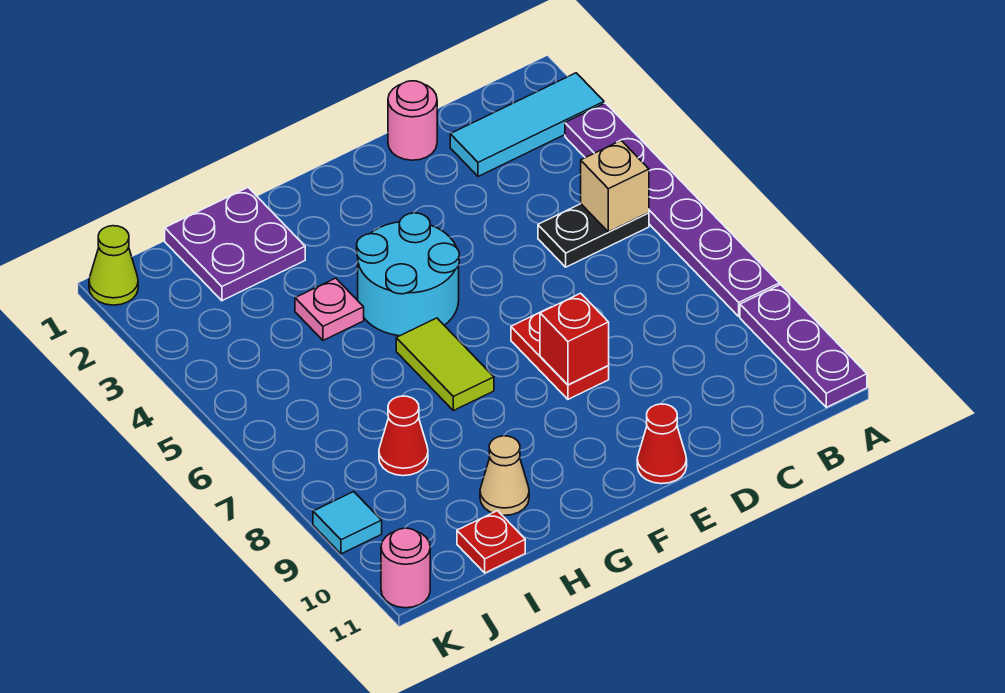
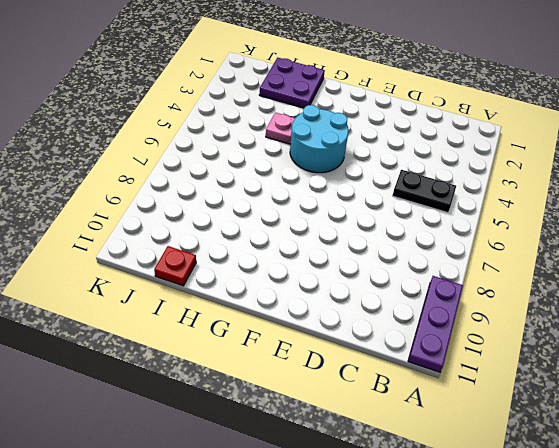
none -> cyan tile A2:C2 level 1
none -> purple plate A3:A8 level 1
none -> pink round brick D1 level 1

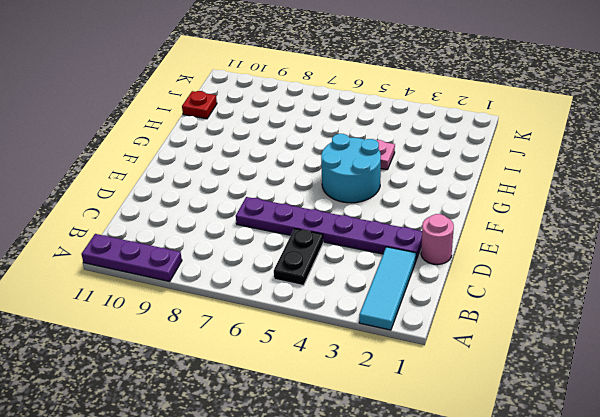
purple plate D2:D7 level 1 -> purple plate A3:A8 level 1
none -> red plate E7:E8 level 1
none -> red cone E11 level 1
none -> lime tile G6:G7 level 1

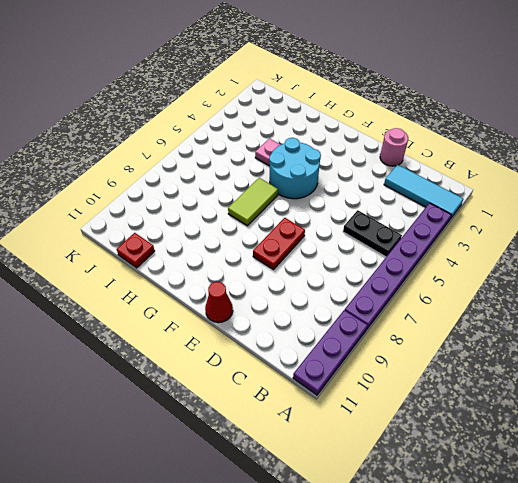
none -> purple plate H1:I2 level 1
none -> tan cone H10 level 1
none -> red cone I8 level 1

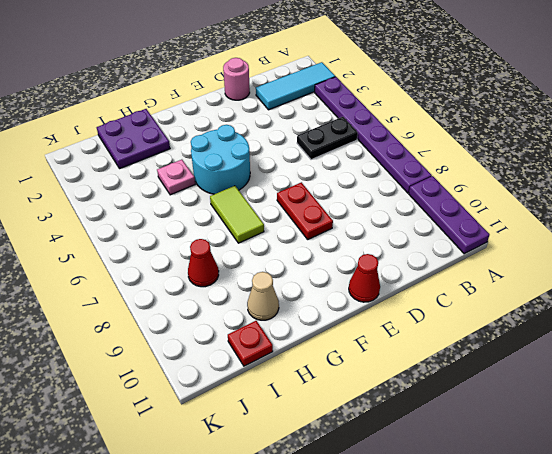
none -> lime cone K1 level 1
none -> cyan tile K9 level 1
none -> pink round brick K11 level 1

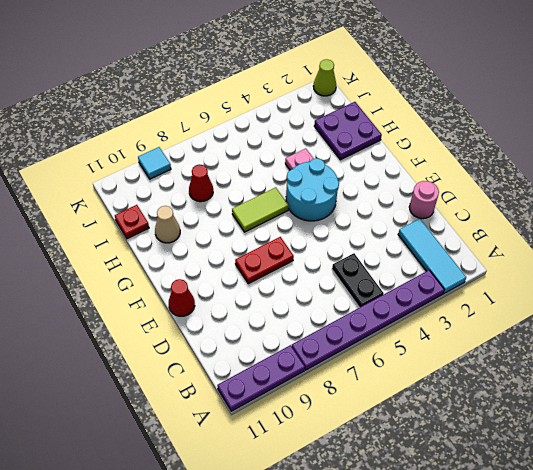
none -> pink round brick K11 level 1
none -> tan brick B5 level 2
none -> red brick E8 level 2

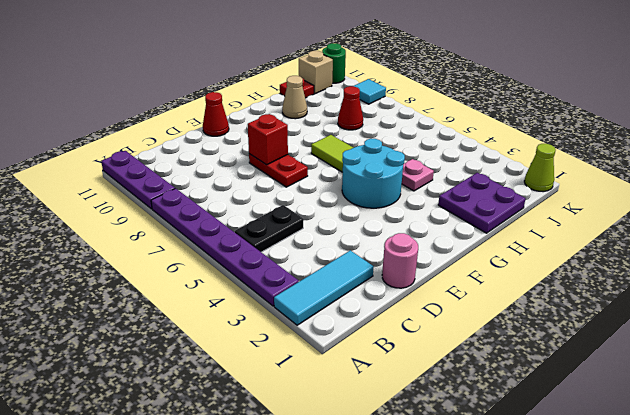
tan brick J11 level 1 -> tan brick B5 level 2
green round brick K11 level 1 -> pink round brick K11 level 1

